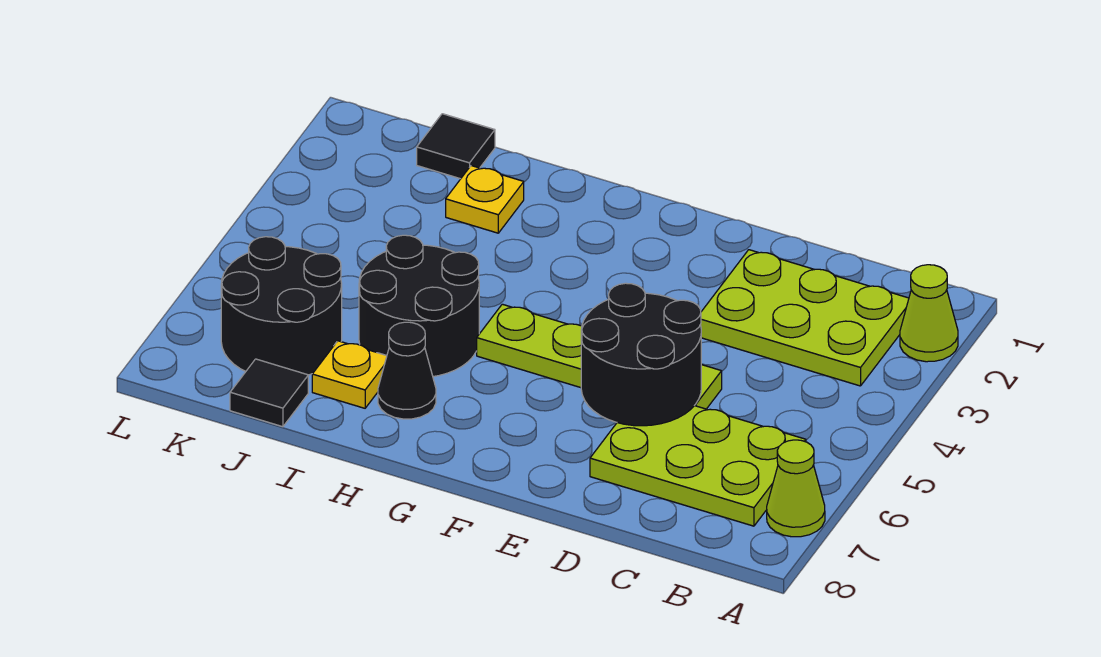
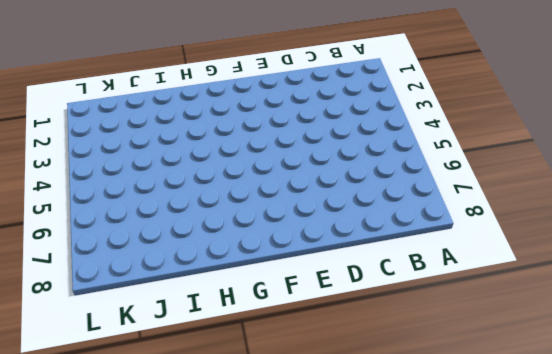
none -> lime cone A2 level 1
none -> lime cone A7 level 1
none -> lime plate B2:D3 level 1

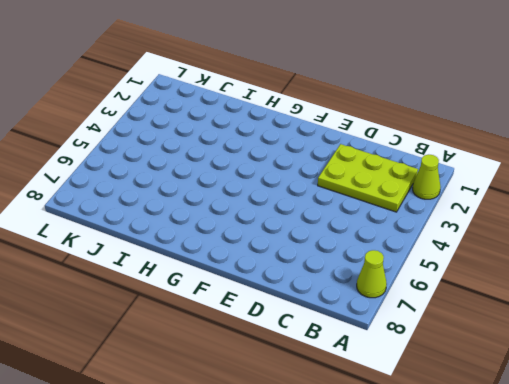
none -> lime plate B6:D7 level 1
none -> lime plate D5:G5 level 1
none -> black round brick H5:I6 level 1

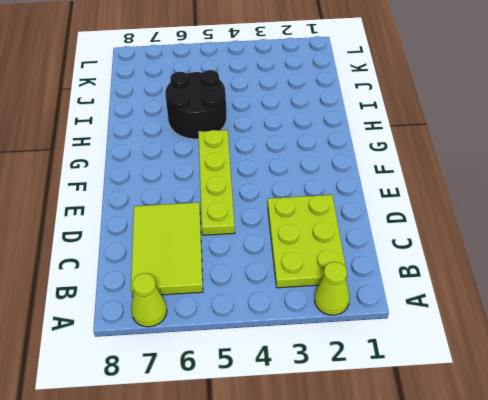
lime tile B6:D7 level 1 -> lime plate B6:D7 level 1
none -> black cone H7 level 1
none -> yellow plate I2 level 1
none -> yellow plate I7 level 1

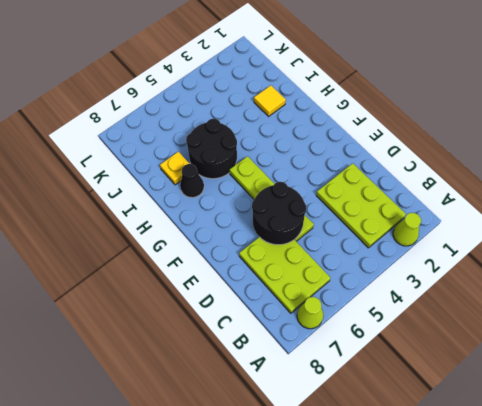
yellow tile I2 level 1 -> yellow plate I2 level 1
none -> black tile J1 level 1
none -> black round brick J6:K7 level 1
none -> black tile J8 level 1

